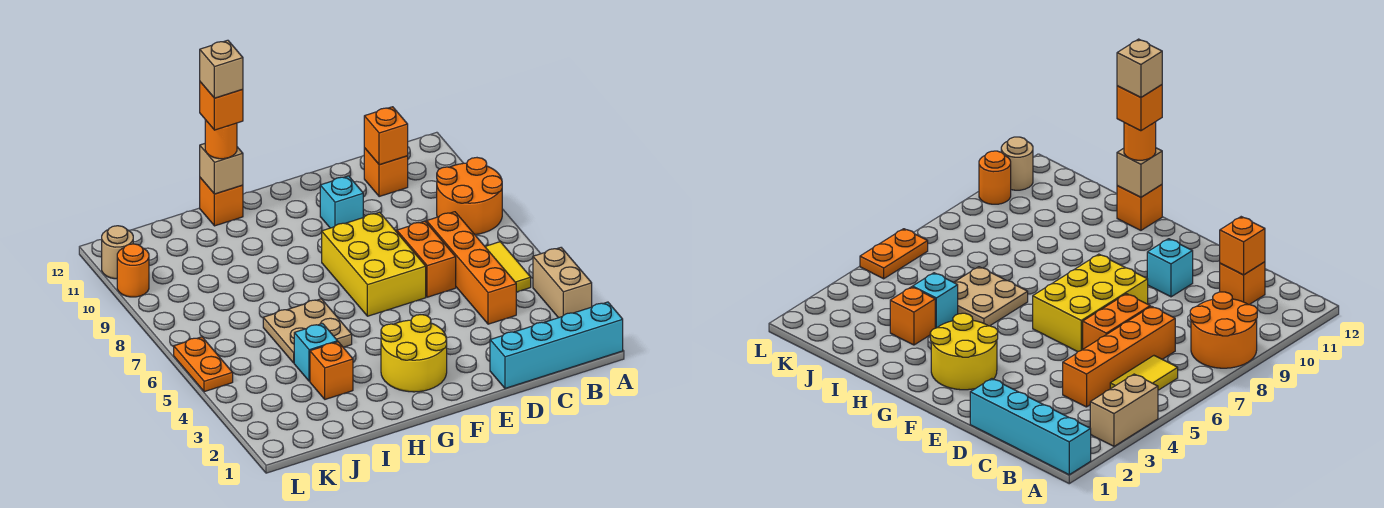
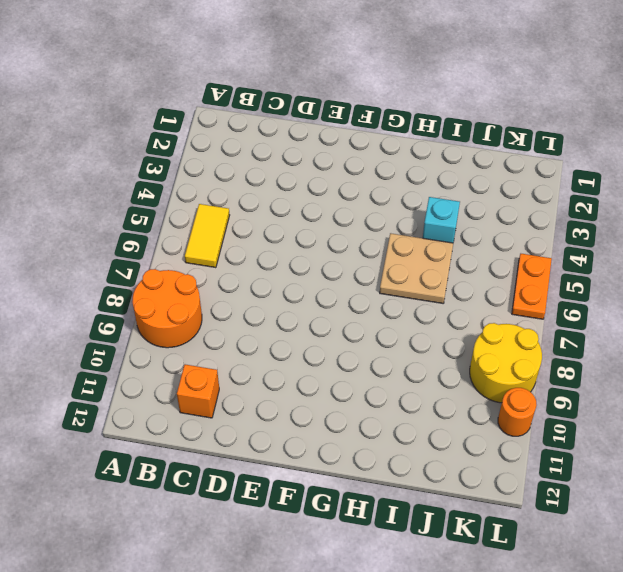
yellow round brick K8:L9 level 1 -> yellow round brick F2:G3 level 1
none -> cyan brick A1:D1 level 1
none -> tan brick A3:A4 level 1
none -> orange brick C4:C7 level 1

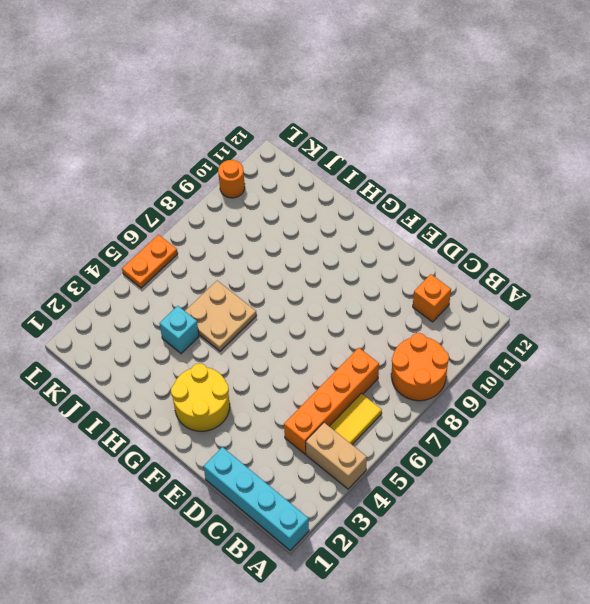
tan brick A4:B4 level 1 -> tan brick A3:A4 level 1
none -> orange brick D6:D7 level 1
none -> yellow brick E6:F8 level 1
none -> cyan brick E10 level 1

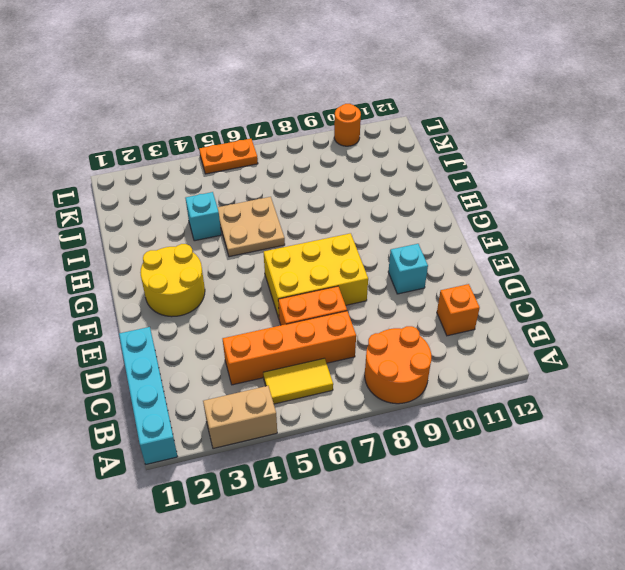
none -> orange brick H12 level 1
none -> orange brick I3 level 1
none -> tan round brick L11 level 1

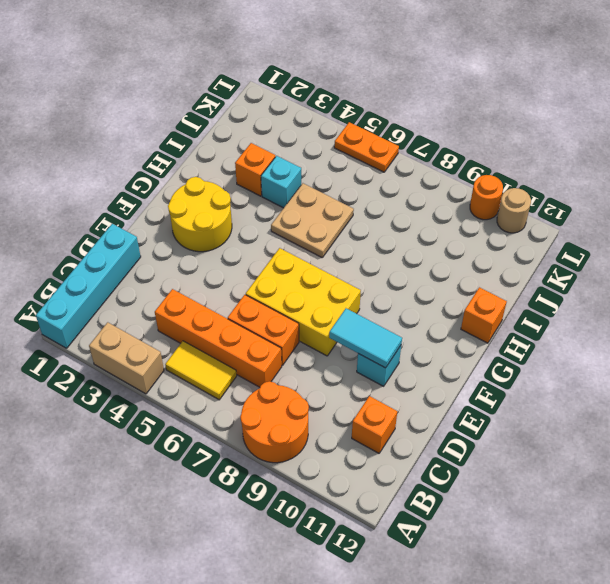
cyan tile E9:E10 level 2 -> none
none -> orange brick C11 level 2
none -> tan brick H12 level 2
none -> orange round brick H12 level 3

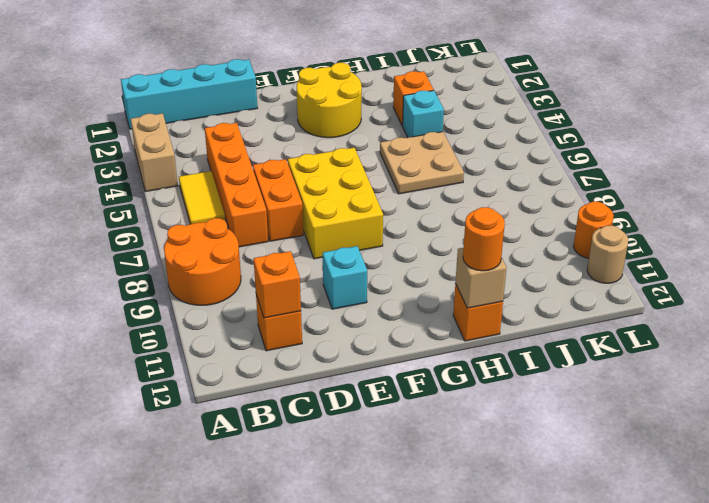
none -> orange plate L5:L6 level 1
none -> orange brick H12 level 4
none -> tan brick H12 level 5

